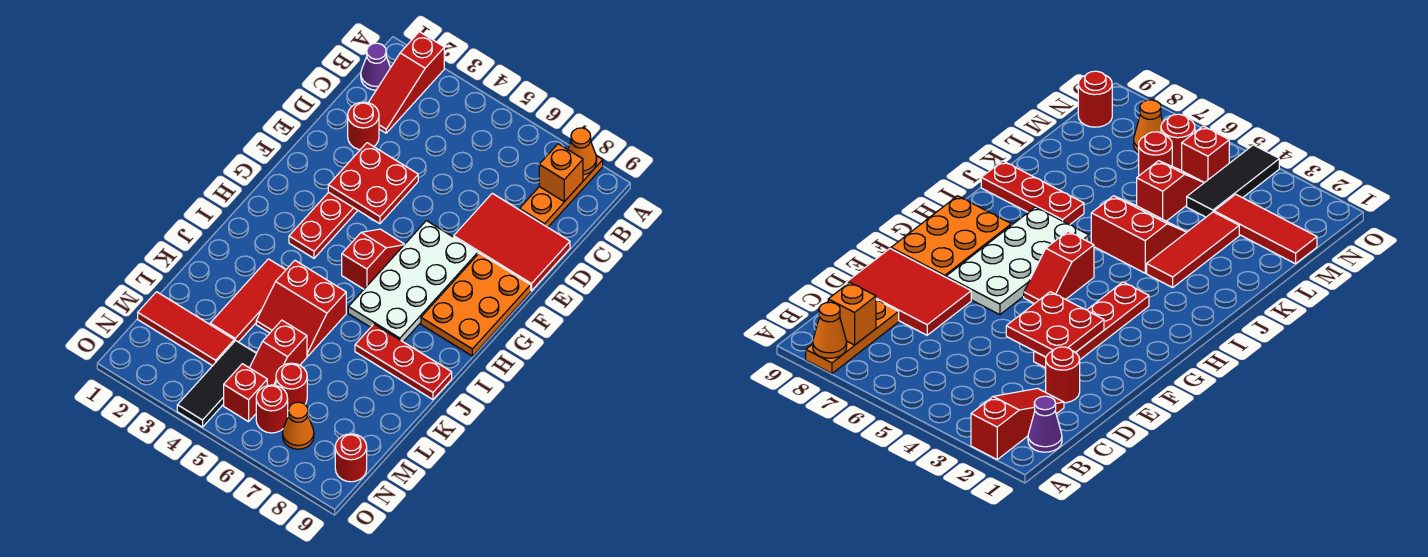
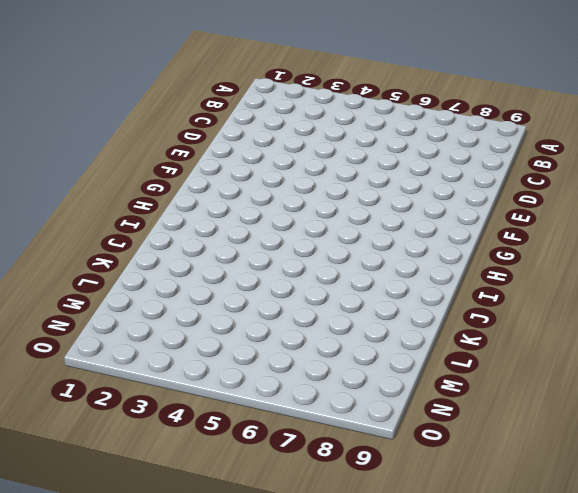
none -> red slope A2:C2 level 1 top A
none -> orange plate A8:C8 level 1
none -> purple cone B1 level 1

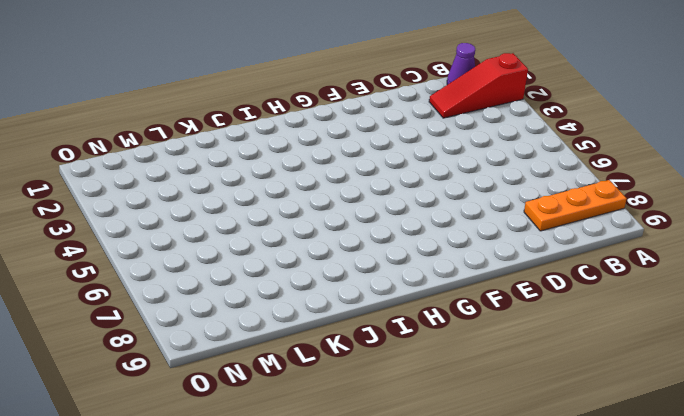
none -> red round brick D2 level 1
none -> red tile D7:E9 level 1
none -> red plate E3:H3 level 1

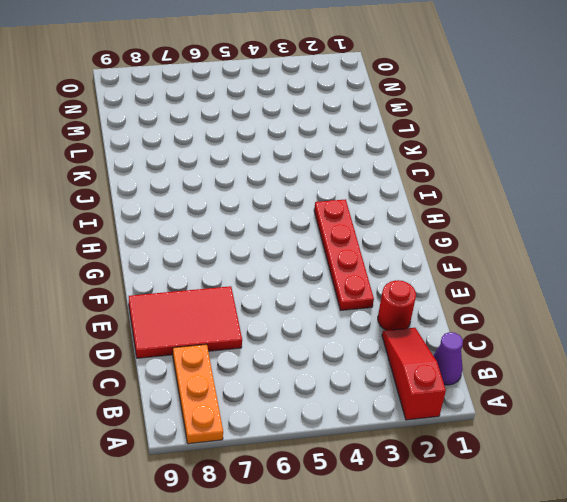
none -> white plate F6:I7 level 1
none -> orange plate F8:H9 level 1
none -> red slope G5:H5 level 1 top H

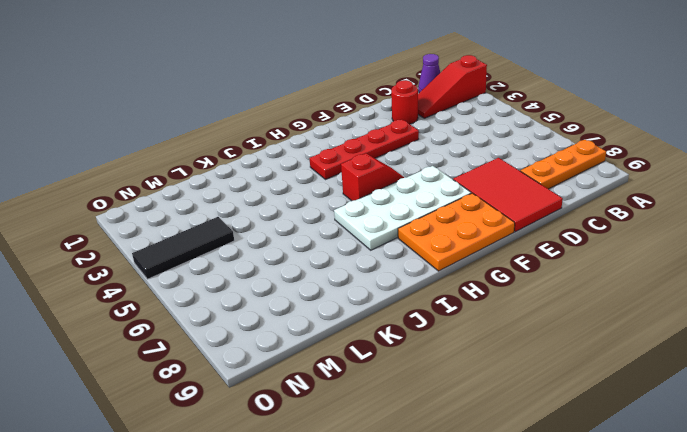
none -> red tile J3:L3 level 1
none -> red slope J4:K5 level 1 top J
none -> red plate J7:J9 level 1

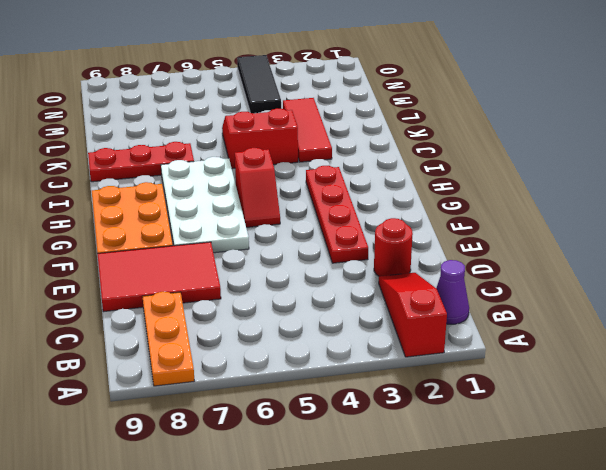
none -> red slope L5:M5 level 1 top L
none -> red tile M1:M3 level 1
none -> red round brick M6 level 1

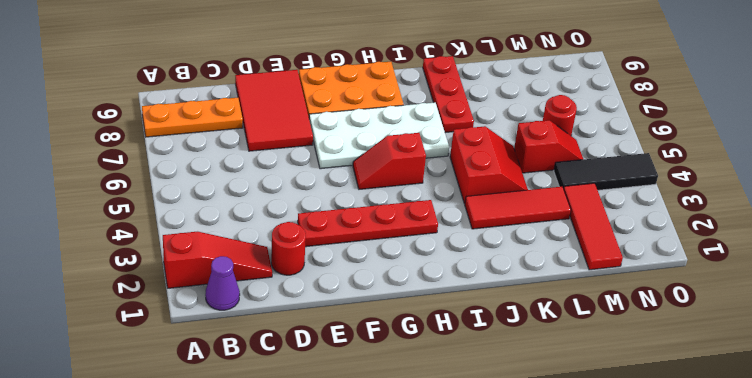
none -> red brick N5 level 1
none -> red round brick N6 level 1
none -> orange cone N7 level 1

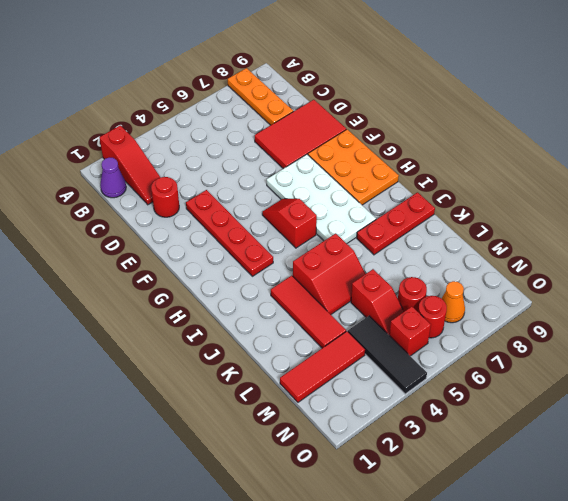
none -> red round brick N9 level 1
none -> orange cone A8 level 2
none -> orange brick B8 level 2

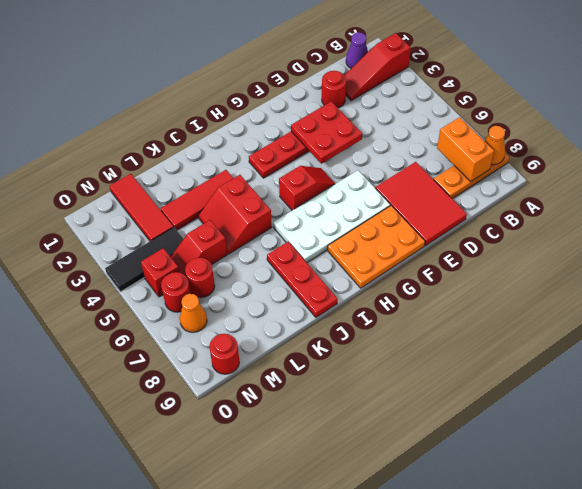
orange brick B7:B8 level 2 -> orange brick B8 level 2

